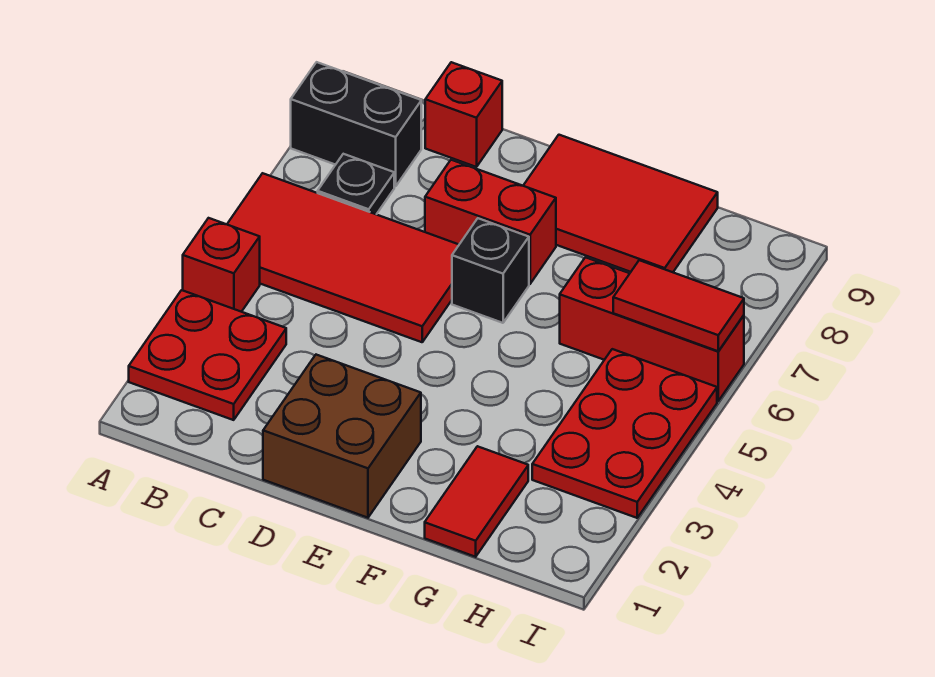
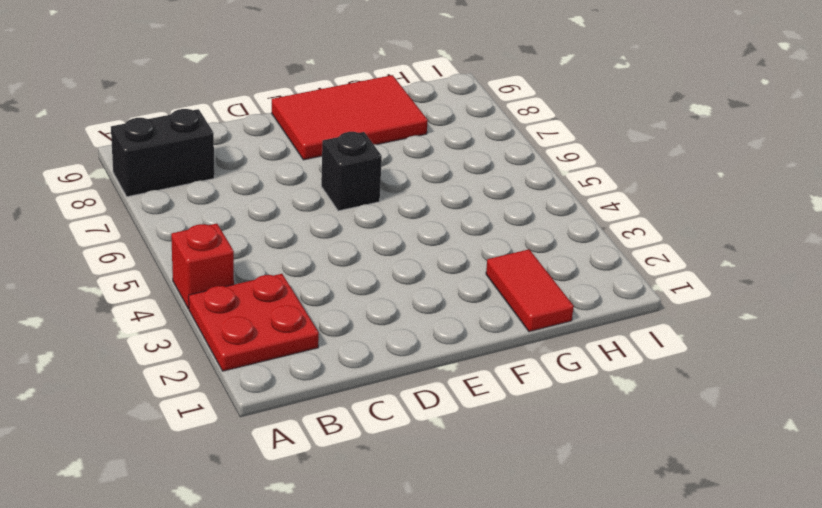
none -> red tile A5:D6 level 1
none -> black plate B7 level 1
none -> red brick C9 level 1

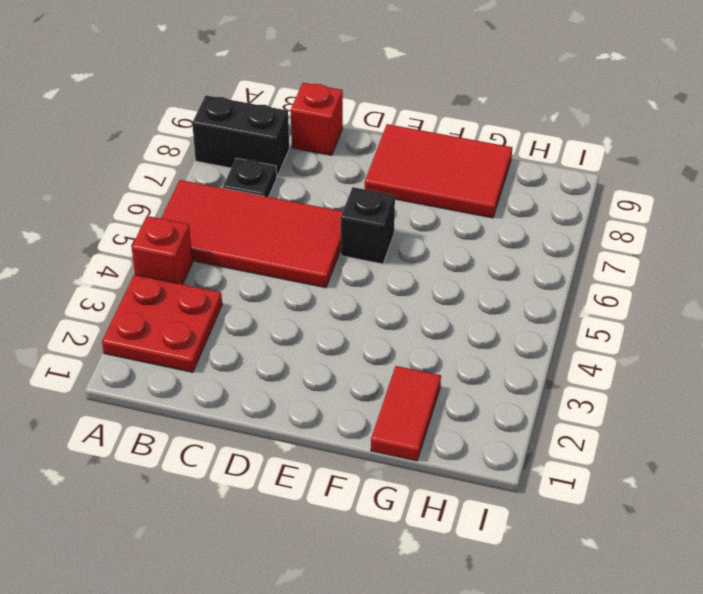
none -> brown brick D1:E2 level 1
none -> red brick D7:E7 level 1
none -> red brick G6:I6 level 1

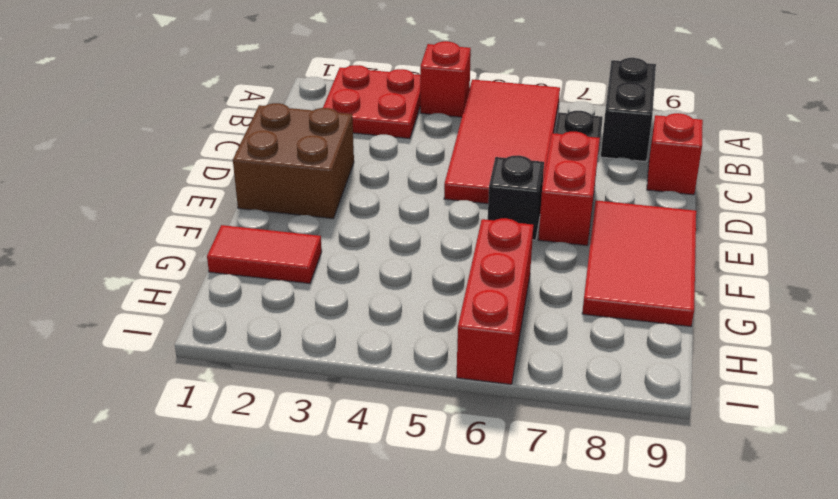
none -> red plate H3:I5 level 1
none -> red tile H6:I6 level 2

